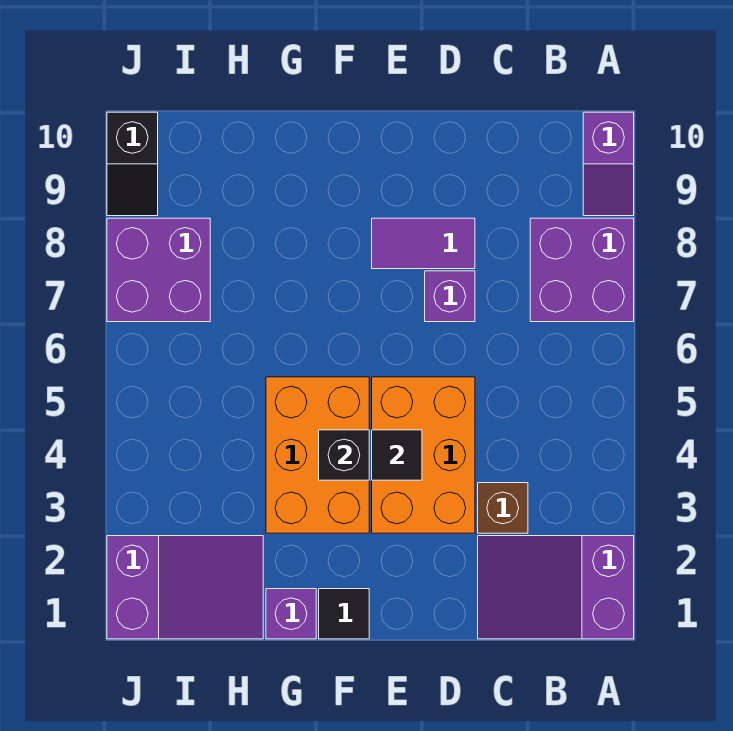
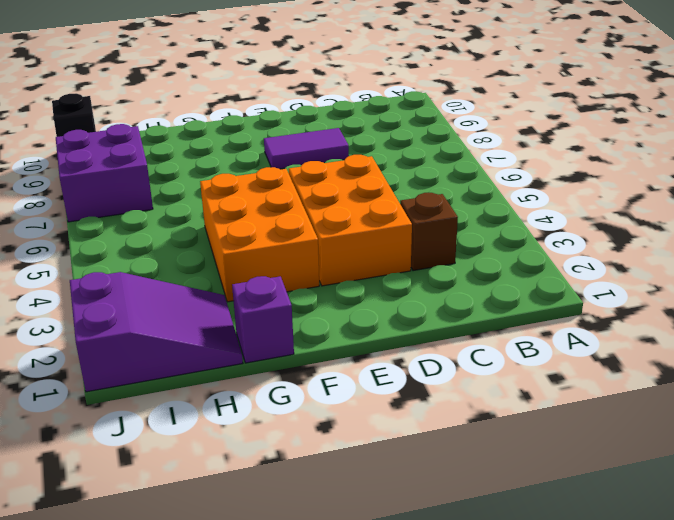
none -> purple slope A1:C2 level 1 top A
none -> purple brick A7:B8 level 1
none -> purple slope A9:A10 level 1 top 10

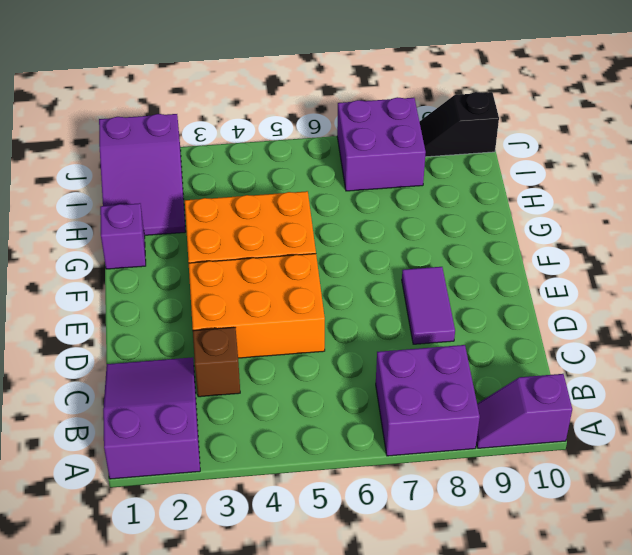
none -> purple brick D7 level 1
none -> black tile F1 level 1
none -> black tile E4 level 2

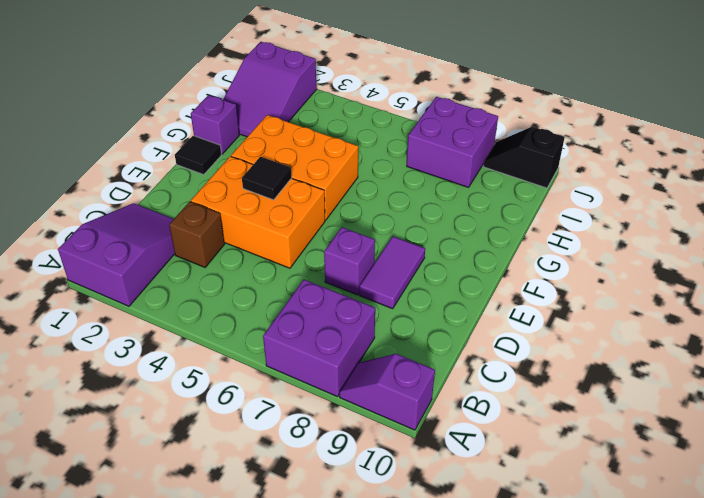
none -> black brick F4 level 2

